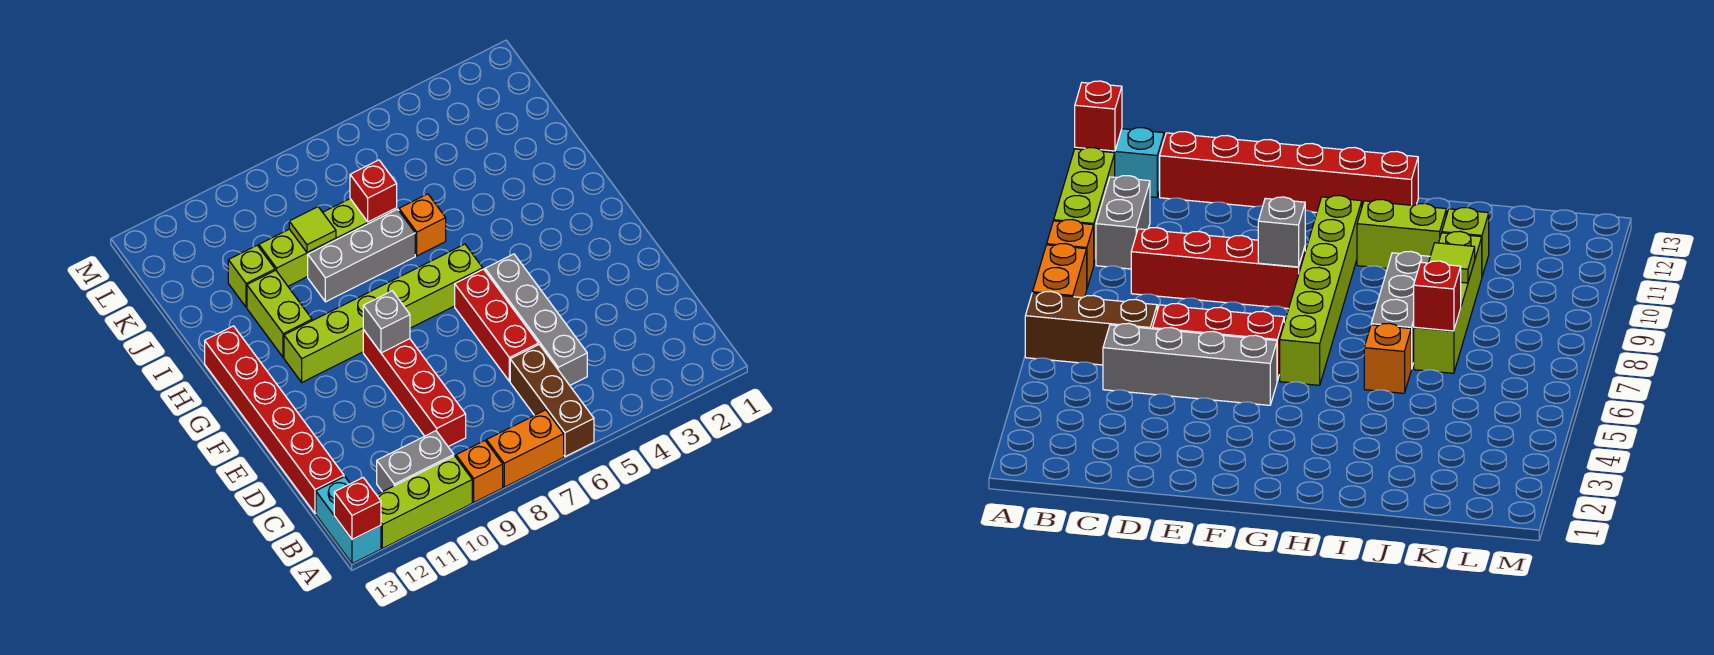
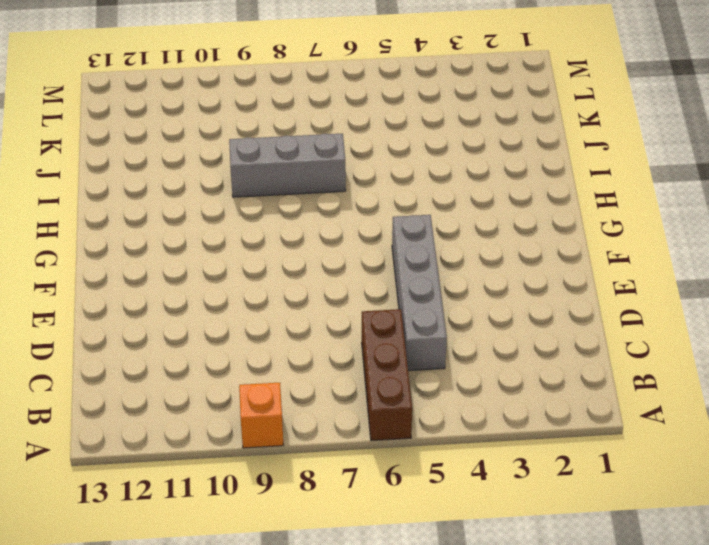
none -> orange brick A7:A8 level 1
none -> lime brick A10:A12 level 1
none -> cyan brick A13:B13 level 1

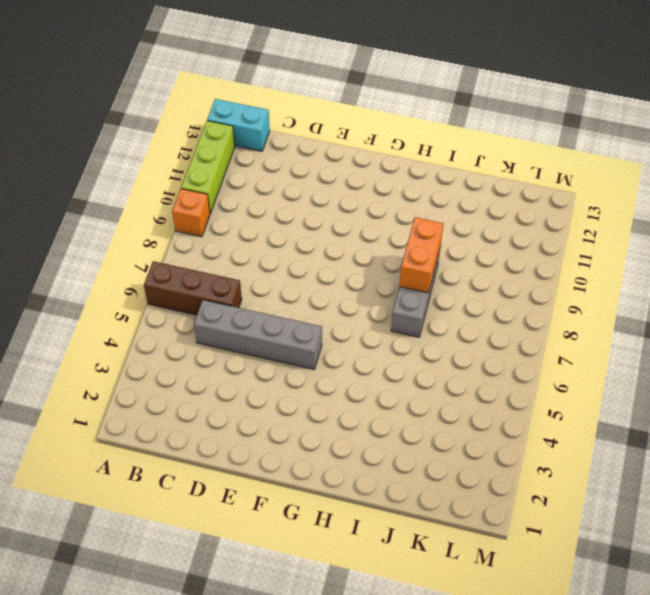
orange brick I8:I9 level 2 -> orange brick A7:A8 level 1
none -> grey brick B10:B11 level 1
none -> red brick C9:F9 level 1
none -> red brick C13:H13 level 1

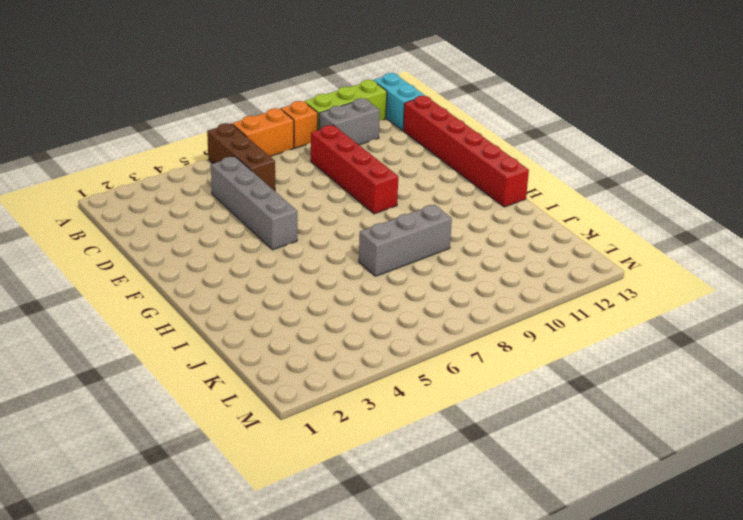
none -> red brick D6:F6 level 1
none -> lime brick G6:G11 level 1
none -> lime brick H11:I11 level 1

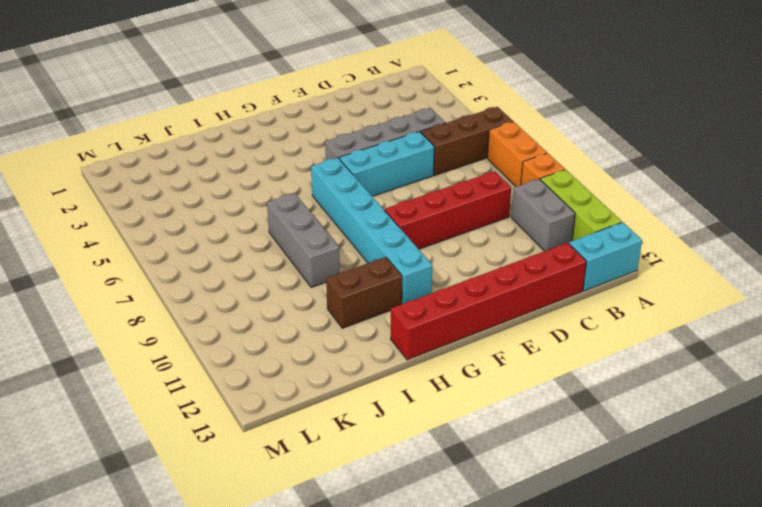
cyan brick D6:F6 level 1 -> red brick D6:F6 level 1
cyan brick G6:G11 level 1 -> lime brick G6:G11 level 1
brown brick H11:I11 level 1 -> lime brick H11:I11 level 1
none -> orange brick I6 level 1
none -> lime brick J7:J10 level 1
none -> lime brick J11 level 1

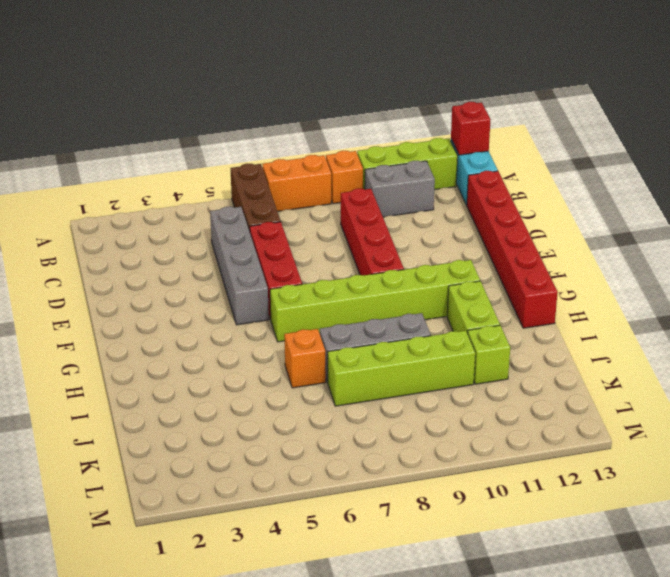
none -> grey brick F9 level 2
none -> red brick J7 level 2
none -> lime tile J9 level 2

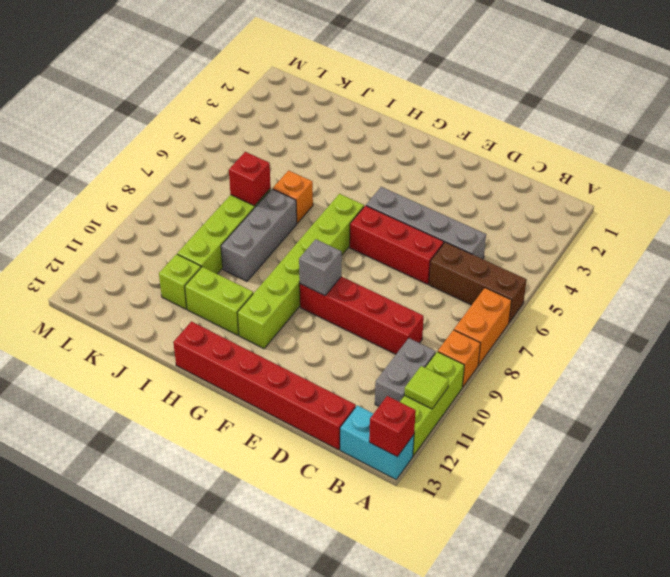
lime tile A11 level 2 -> lime tile J9 level 2

